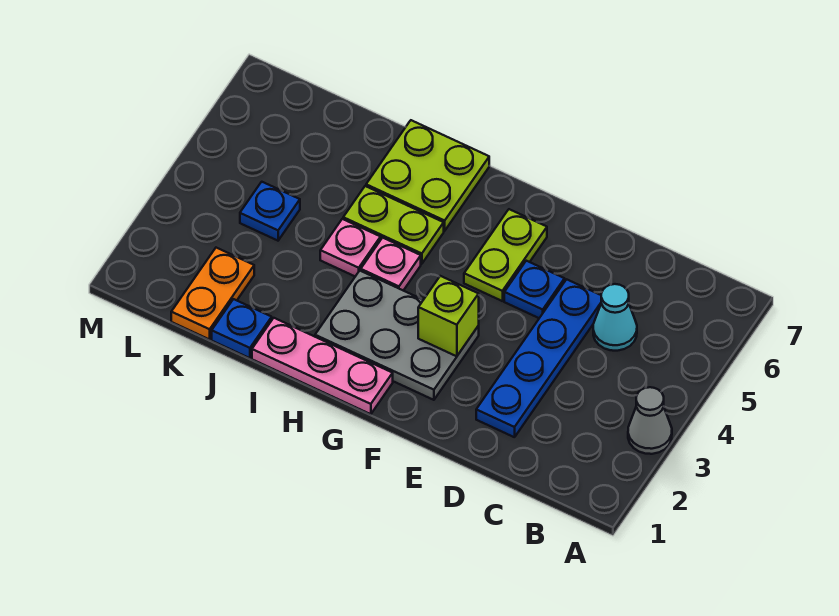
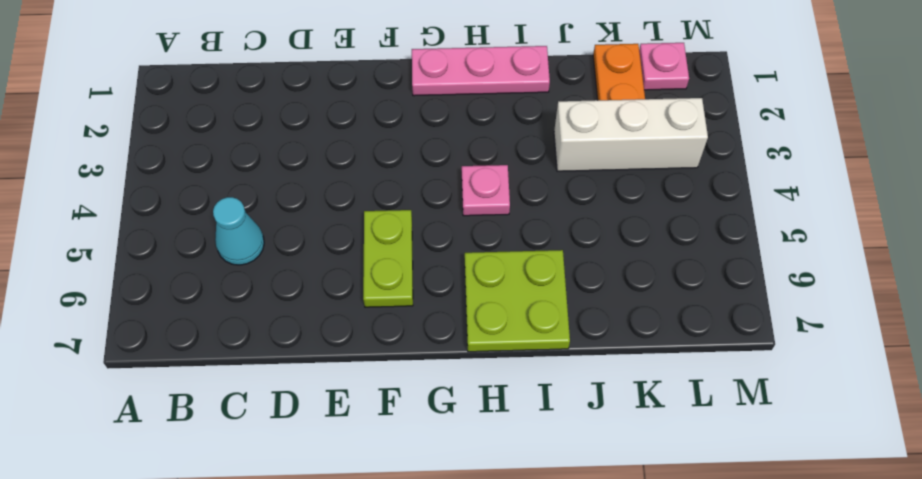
white brick J3:L3 level 1 -> none
pink plate L1 level 1 -> pink plate I4 level 1
none -> grey cone A3 level 1
none -> blue plate D2:D5 level 1
none -> blue plate E5 level 1

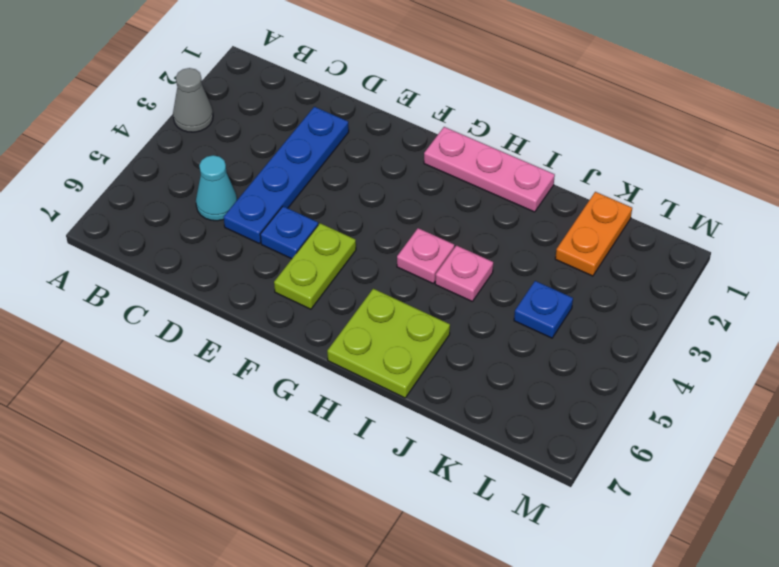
none -> grey plate F2:H3 level 1
none -> lime plate H5:I5 level 1
none -> blue plate J1 level 1

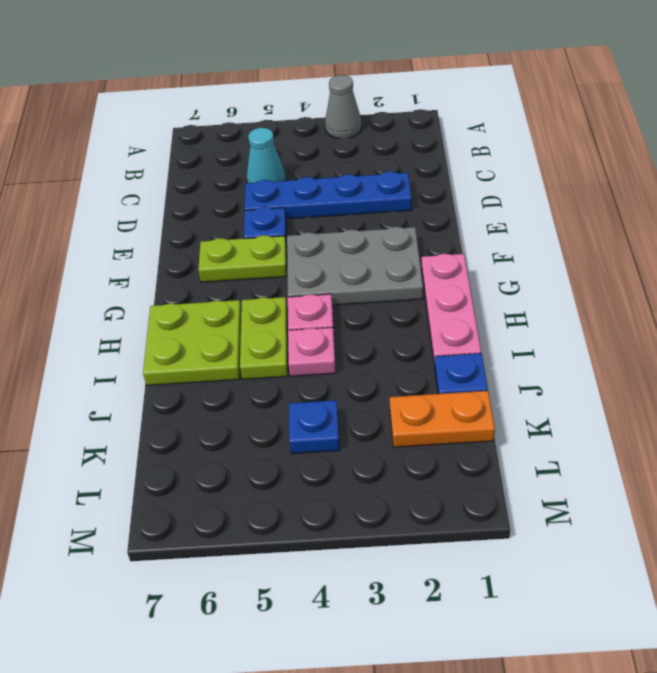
grey plate F2:G4 level 1 -> grey plate F2:H3 level 1
none -> lime brick F3 level 2

